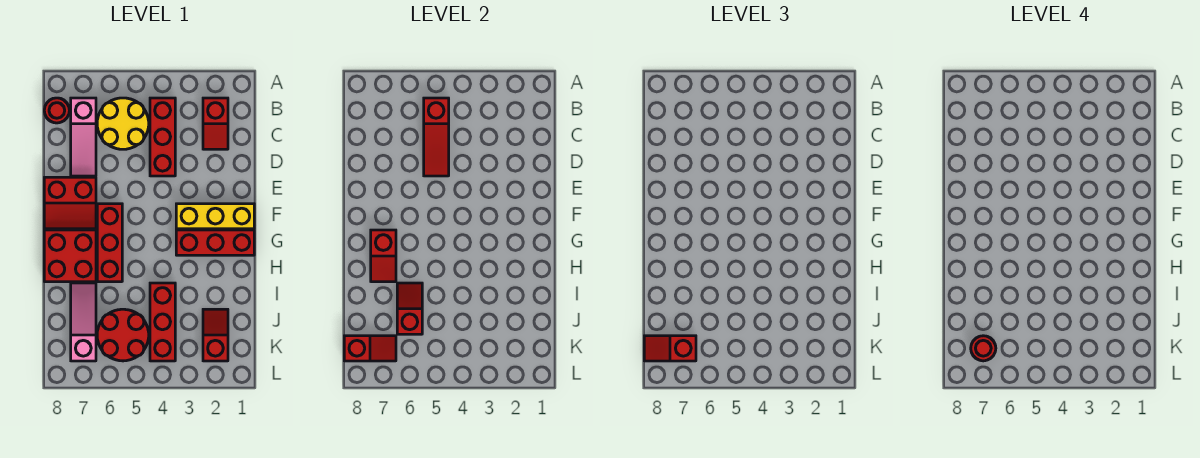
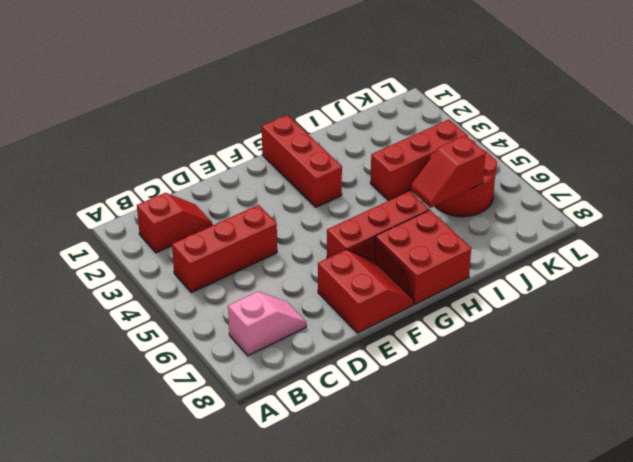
pink slope B7:C7 level 1 top B -> pink slope B7:D7 level 1 top B
none -> yellow round brick B5:C6 level 1
none -> red round brick B8 level 1
none -> yellow brick F1:F3 level 1

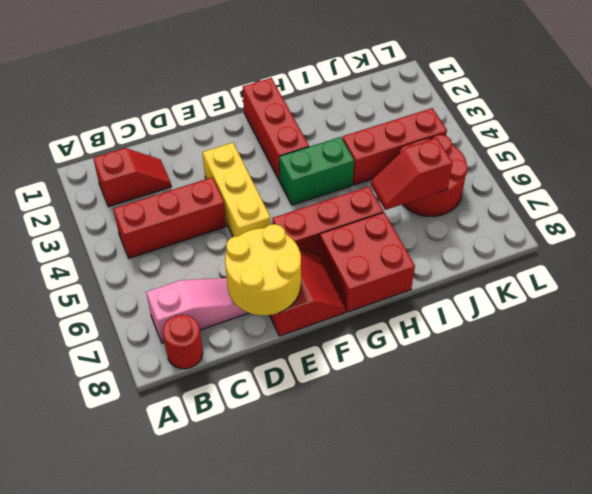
yellow round brick D7:E8 level 2 -> yellow round brick B5:C6 level 1
yellow brick E3:E5 level 1 -> yellow brick F1:F3 level 1
green brick G4:H4 level 1 -> none
none -> pink slope I7:K7 level 1 top K
none -> red slope J2:K2 level 1 top K
none -> red slope B5:D5 level 2 top B

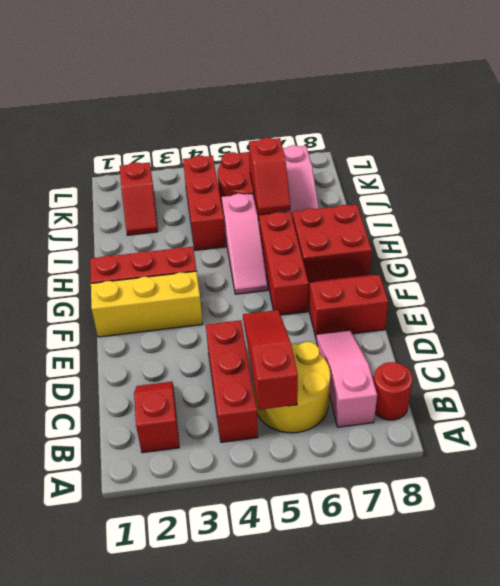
pink slope G5:I5 level 1 top I -> none
none -> red slope G7:H7 level 2 top G
none -> red slope K7:K8 level 2 top 8
none -> red slope K7:K8 level 3 top 7

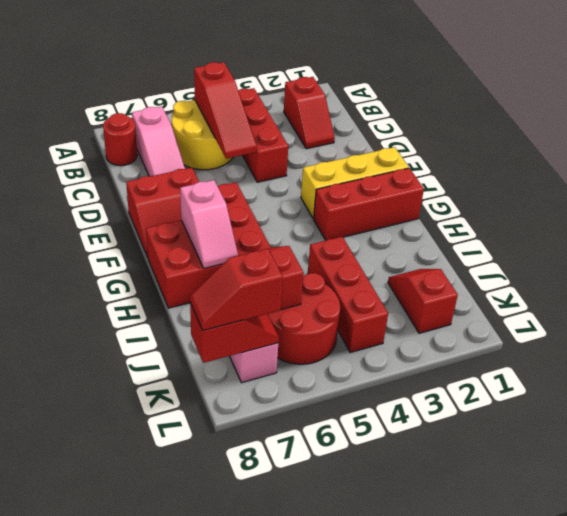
pink slope G7:H7 level 2 top G -> red slope G7:H7 level 2 top G
none -> red round brick K7 level 4

